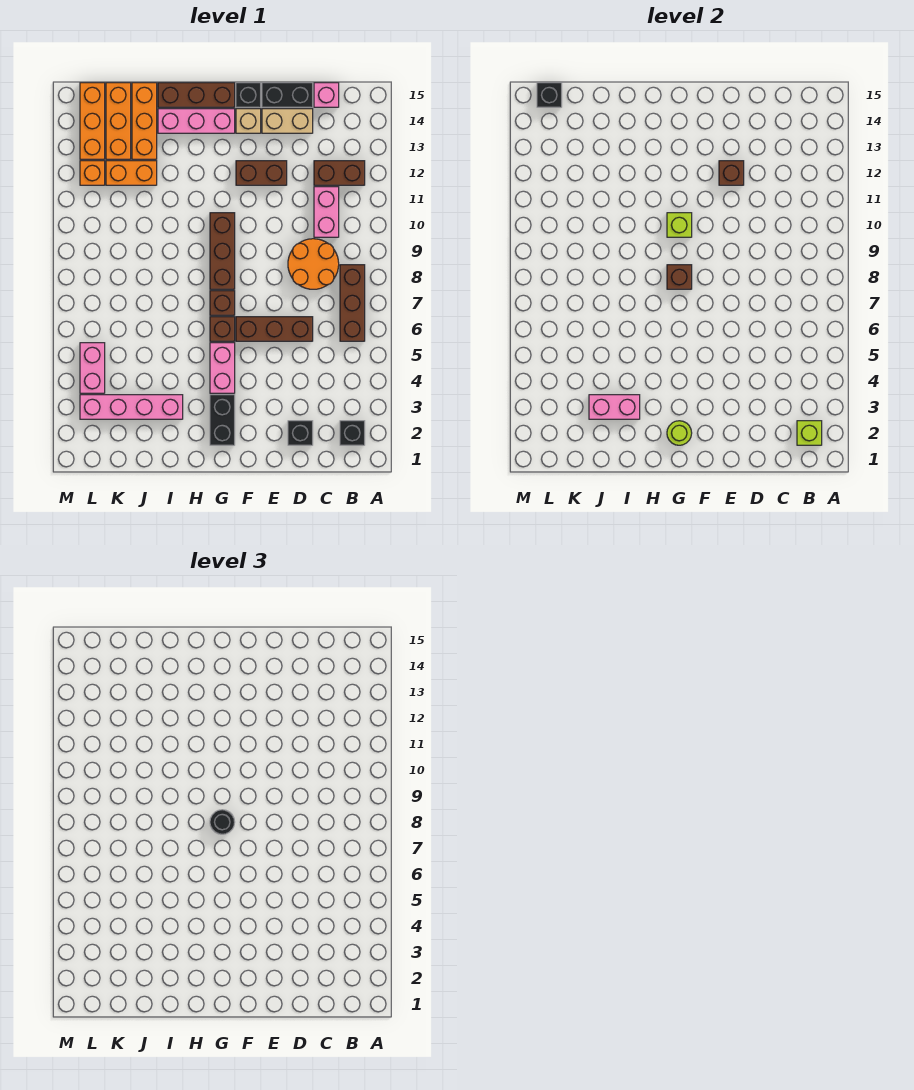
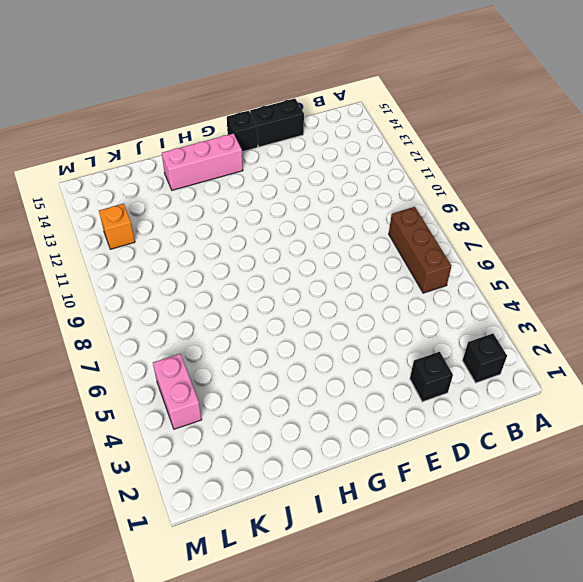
none -> brown brick B12:C12 level 1
none -> orange round brick C8:D9 level 1
none -> pink brick C10:C11 level 1
none -> pink brick C15 level 1

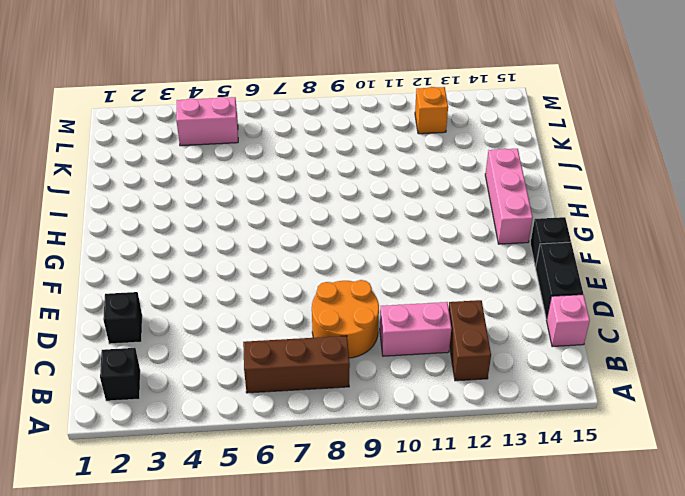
none -> brown brick D6:F6 level 1
none -> tan brick D14:E14 level 1
none -> brown brick E12:F12 level 1
none -> tan brick F14 level 1

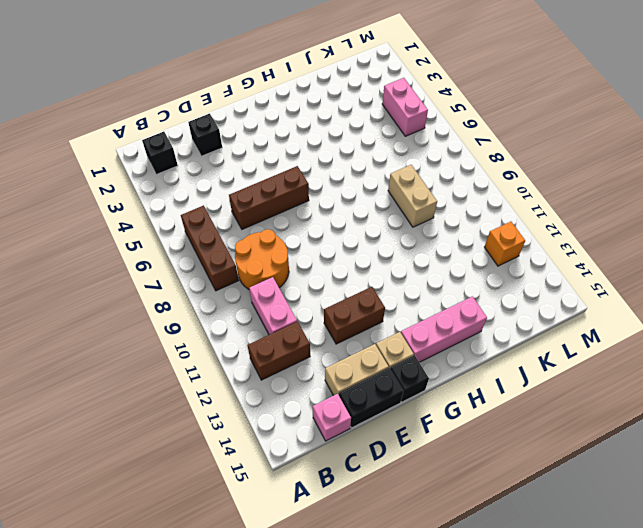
tan brick J8:J9 level 1 -> none
none -> black brick G2:G3 level 1
none -> pink brick G4:G5 level 1
none -> brown brick G6 level 1
none -> brown brick G7 level 1

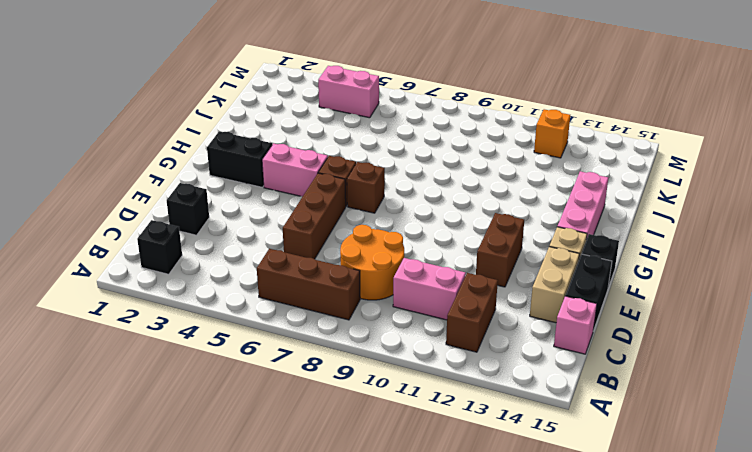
none -> brown brick G8:G10 level 1
none -> brown brick G15:I15 level 1
none -> pink brick I3:L3 level 1
none -> orange brick J12:K12 level 1

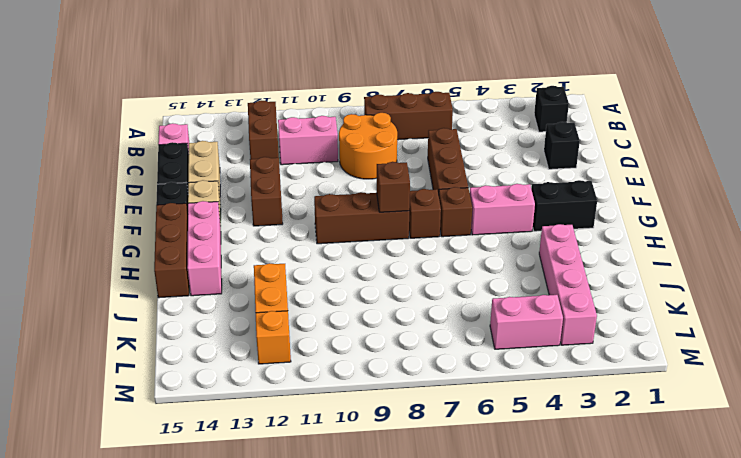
none -> orange brick J13:J15 level 1
none -> orange brick K13:K15 level 1
none -> orange brick L13:L15 level 1
none -> lime brick B2 level 2

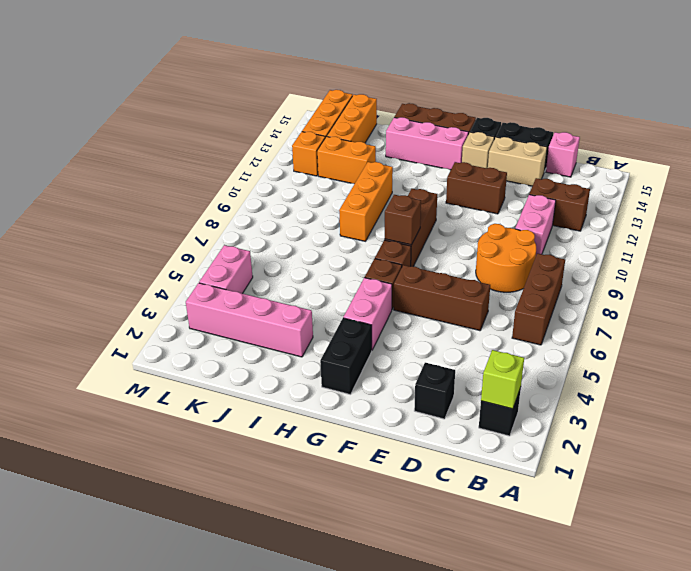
orange brick I9:I11 level 1 -> orange brick J13:J15 level 1
none -> brown brick E12 level 2
none -> lime round brick G2 level 2
none -> lime brick G10 level 2
none -> pink brick I3:J3 level 2

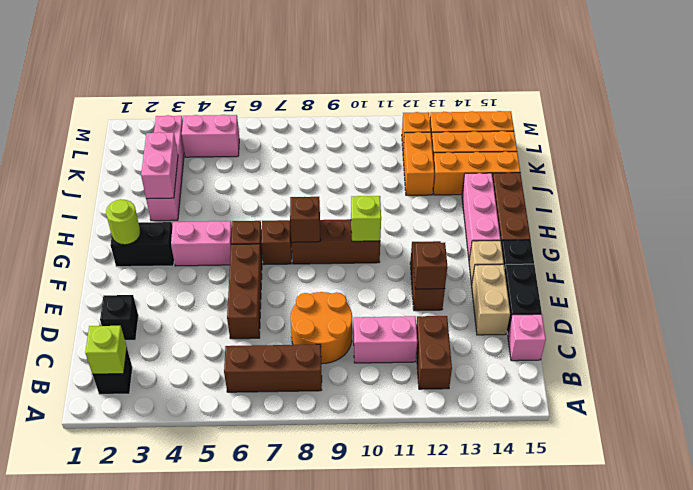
none -> black brick L15 level 2
none -> black round brick G8 level 3

